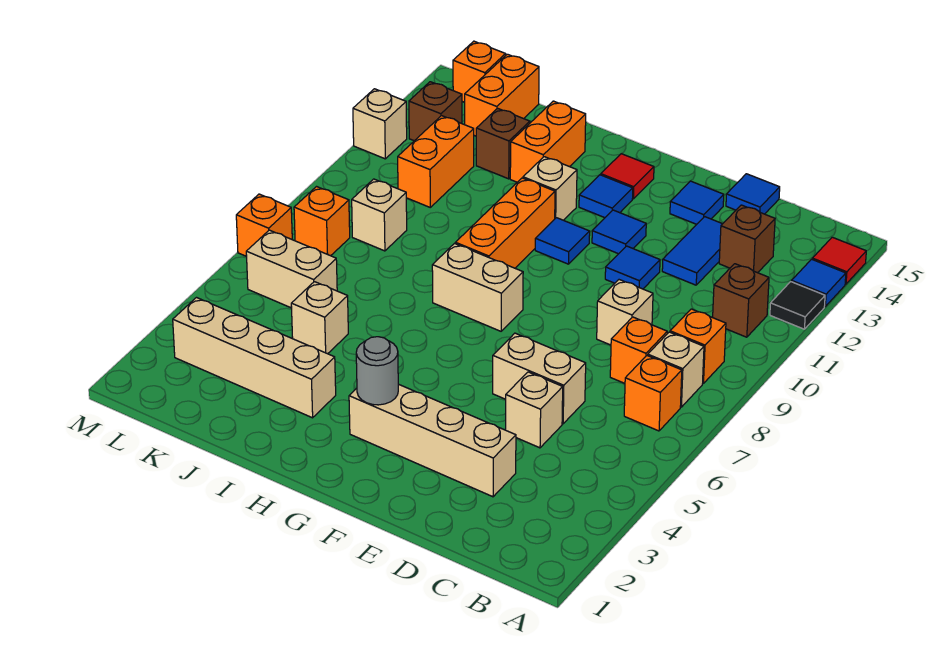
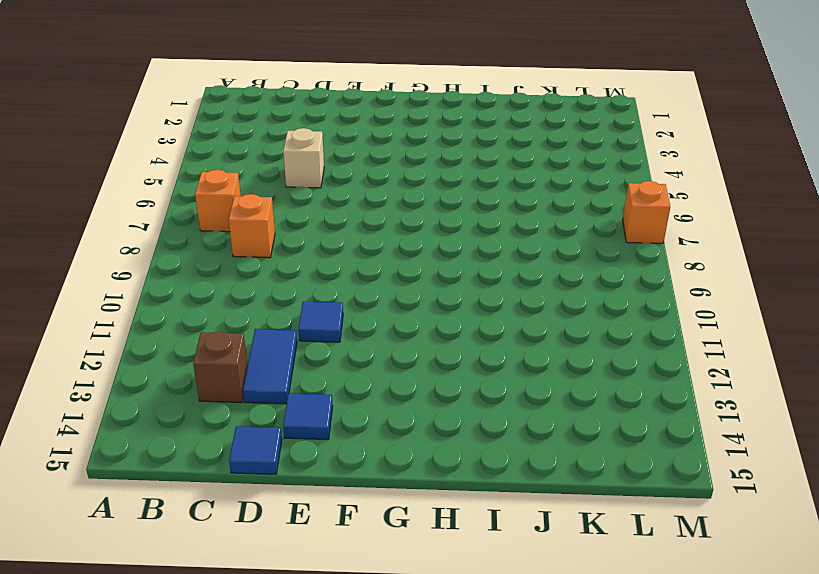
none -> black tile A12 level 1
none -> blue tile A13 level 1
none -> red tile A14 level 1
none -> tan brick B8 level 1

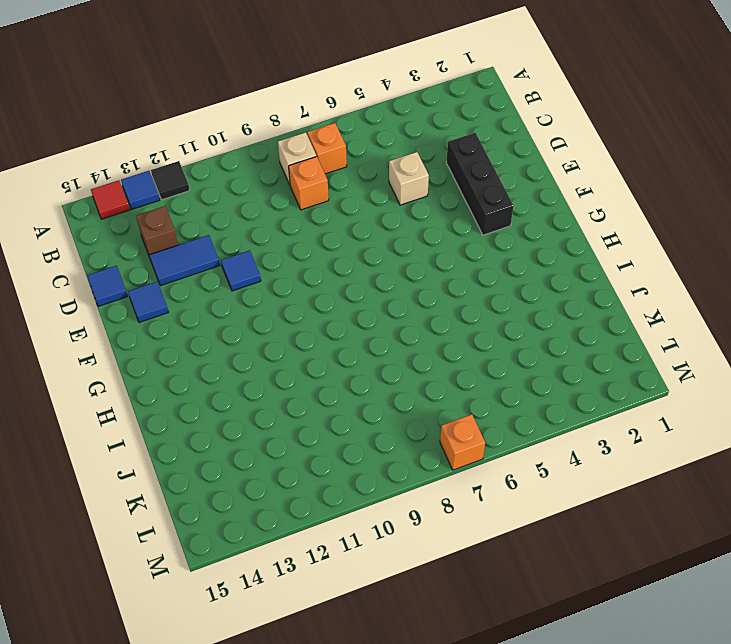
black brick D3:F3 level 1 -> tan brick D3:G3 level 1
none -> orange brick B9 level 1
none -> brown brick B11 level 1
none -> tan brick D6:E6 level 1
none -> tan brick D9 level 1

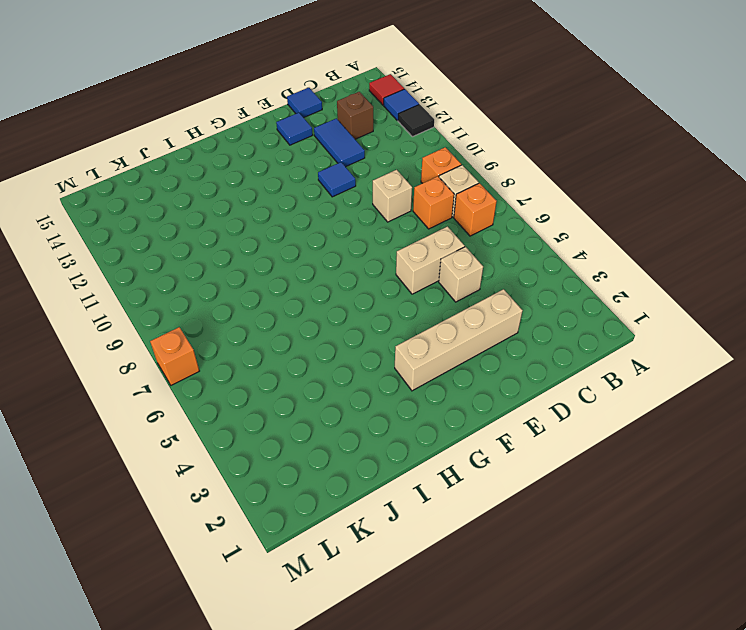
none -> brown brick B11 level 1
none -> blue tile F12 level 1
none -> tan brick G8:H8 level 1
none -> blue tile G11 level 1

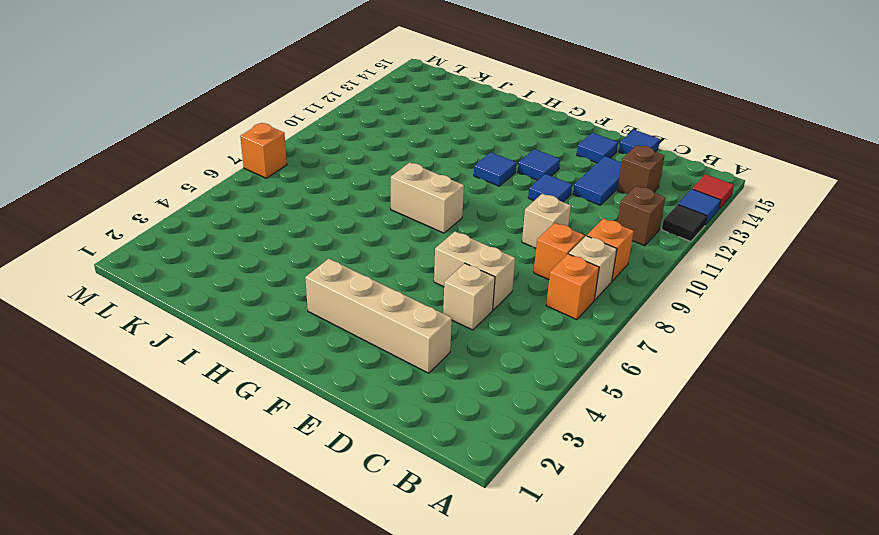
none -> blue tile G13 level 1
none -> red tile G14 level 1
none -> orange brick H9:H11 level 1
none -> tan brick H12 level 1

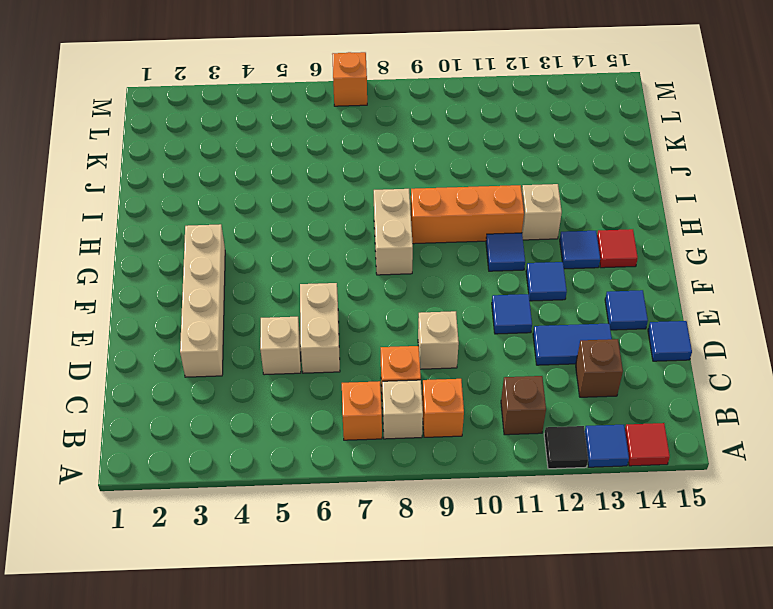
none -> tan brick I3:L3 level 1
none -> orange brick I13:I14 level 1
none -> tan brick J5 level 1
none -> brown brick J13 level 1

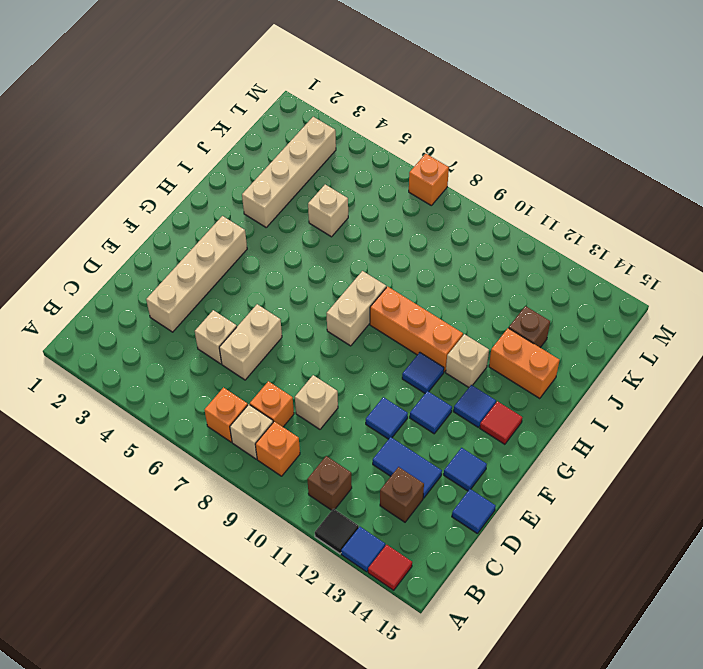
none -> tan brick K6:L6 level 1
none -> tan brick K9 level 1
none -> orange brick K11:K12 level 1
none -> orange brick K14:K15 level 1

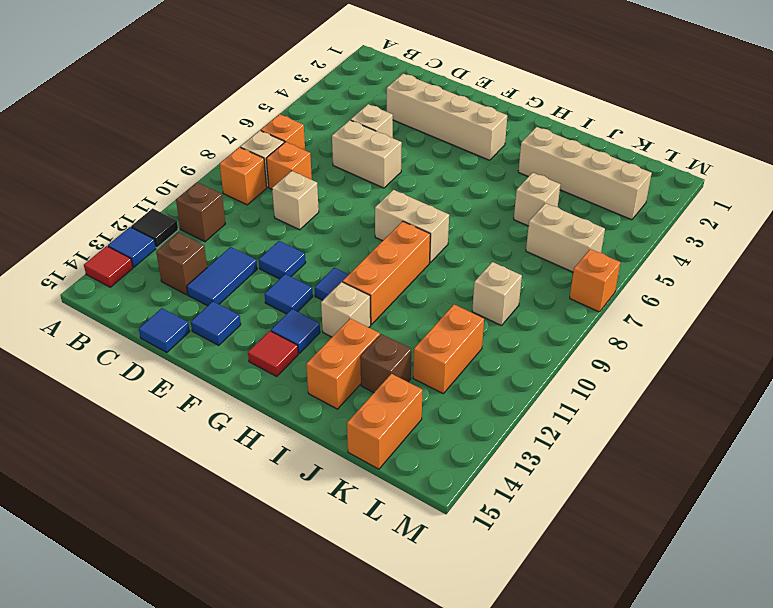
none -> orange brick L8 level 1
none -> brown brick L13 level 1
none -> orange brick L15 level 1
none -> tan brick M12 level 1

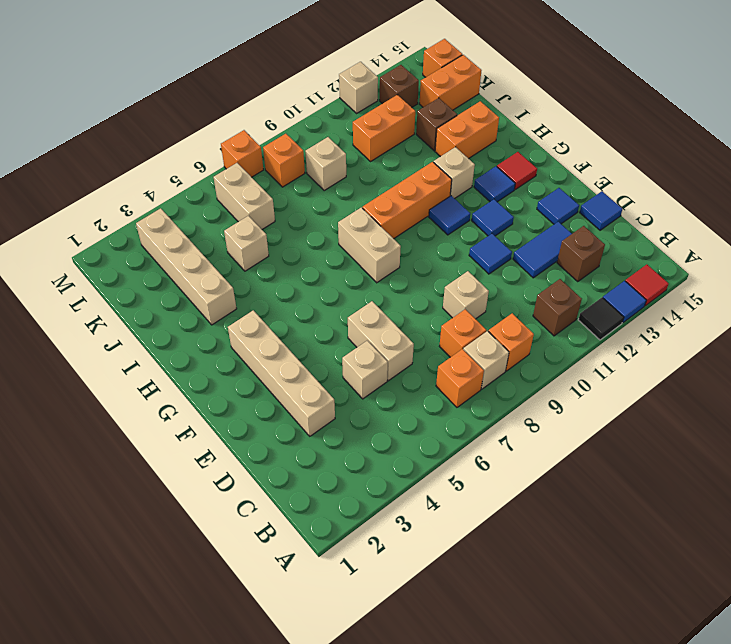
none -> grey round brick G3 level 2

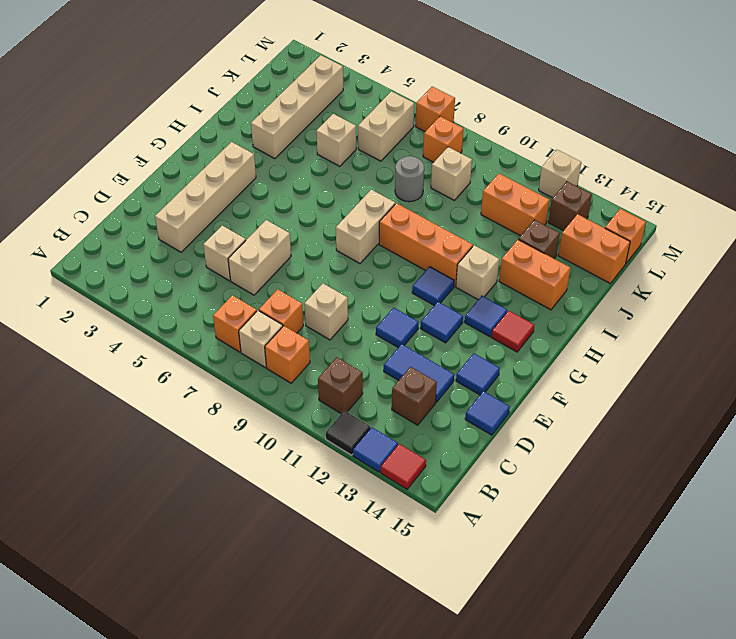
grey round brick J8 level 1 -> grey round brick G3 level 2

